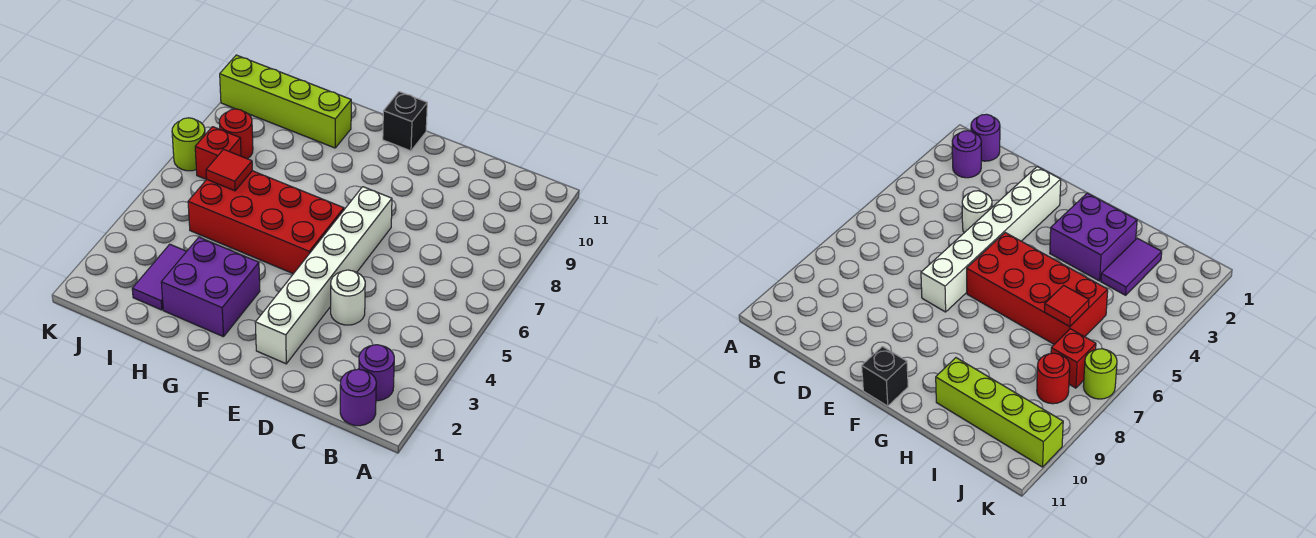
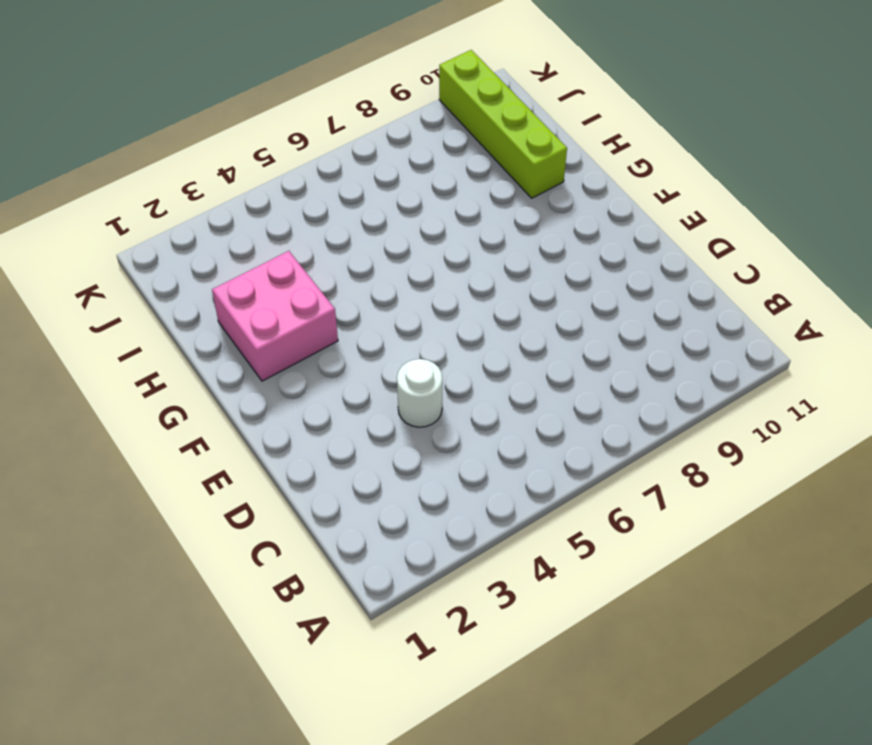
pink brick G2:H3 level 1 -> purple brick G2:H3 level 1
none -> purple round brick B1 level 1
none -> purple round brick B2 level 1
none -> white brick E2:E7 level 1

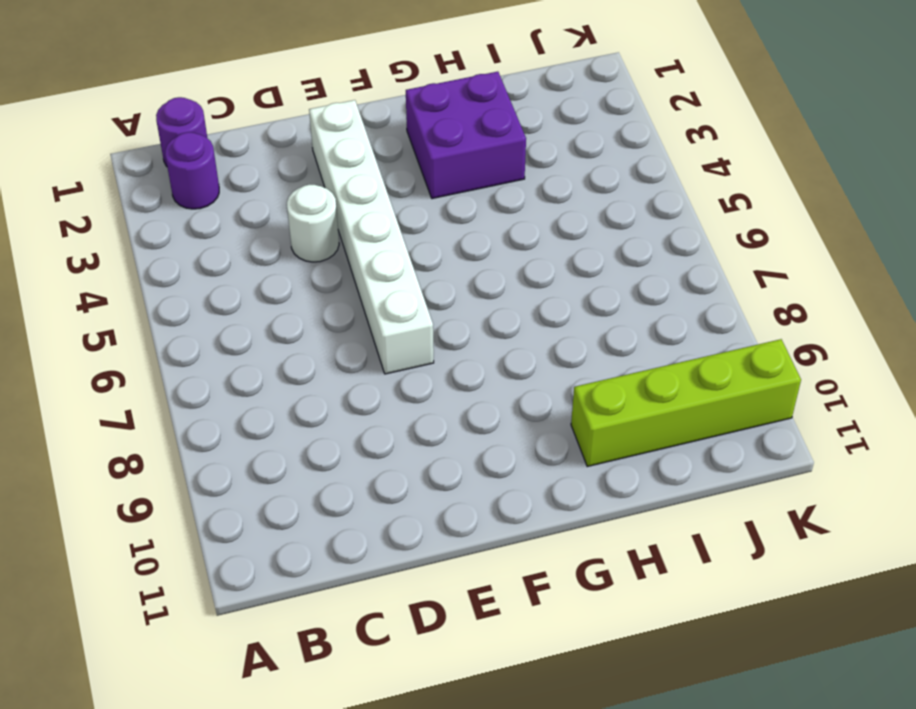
none -> red brick F5:I6 level 1
none -> black brick F11 level 1
none -> purple tile I2:I3 level 1

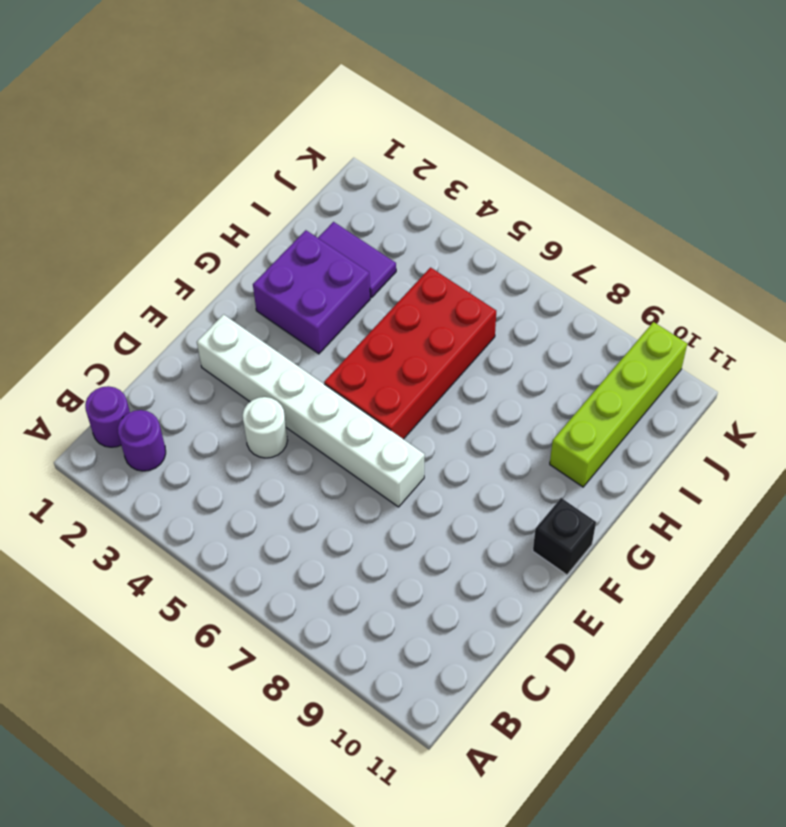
none -> red brick J7 level 1
none -> red round brick J8 level 1
none -> lime round brick K7 level 1

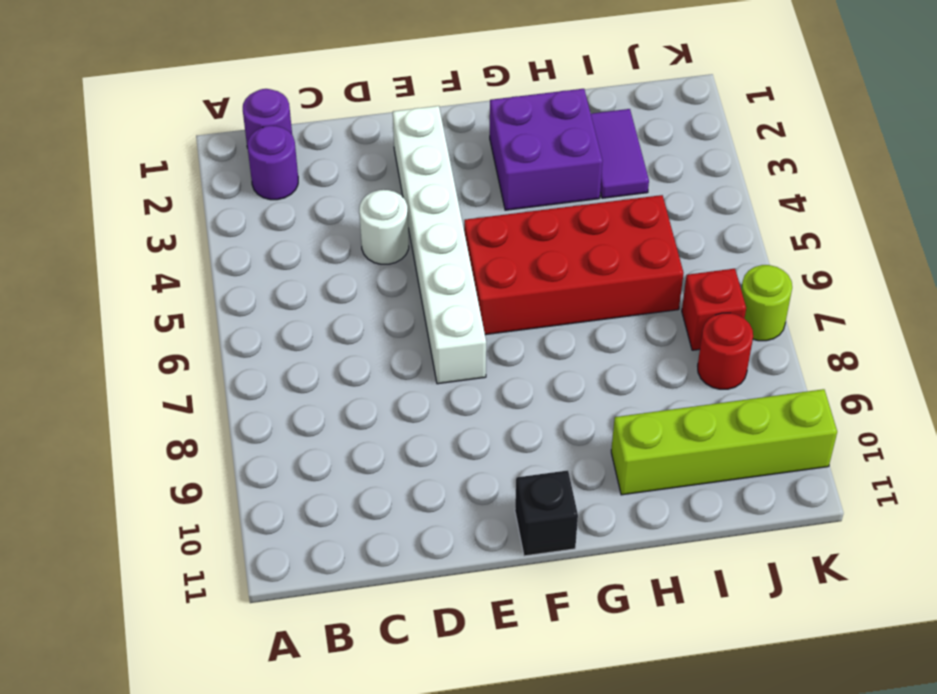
none -> red tile I6 level 2

